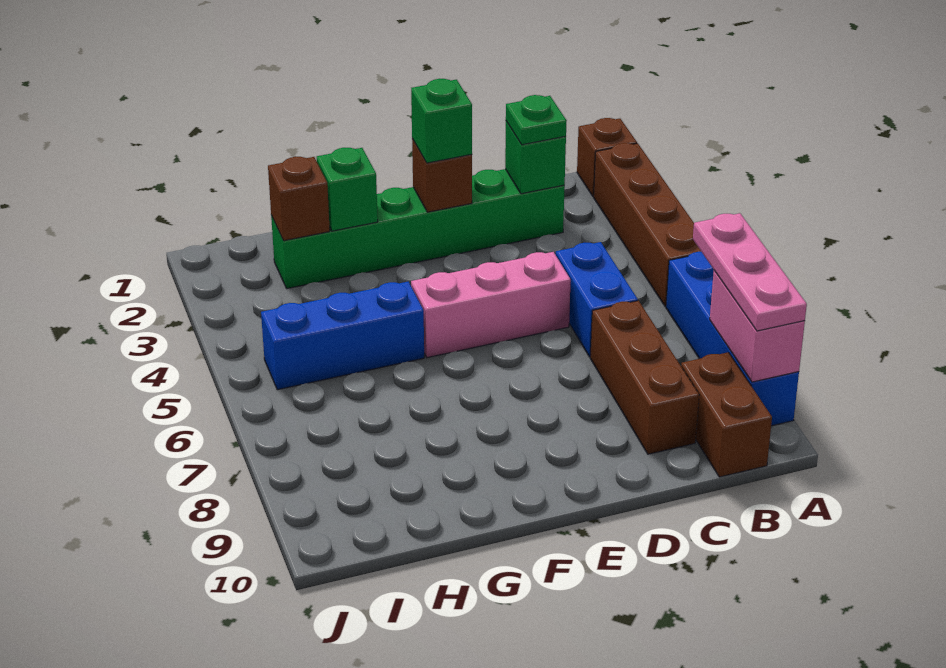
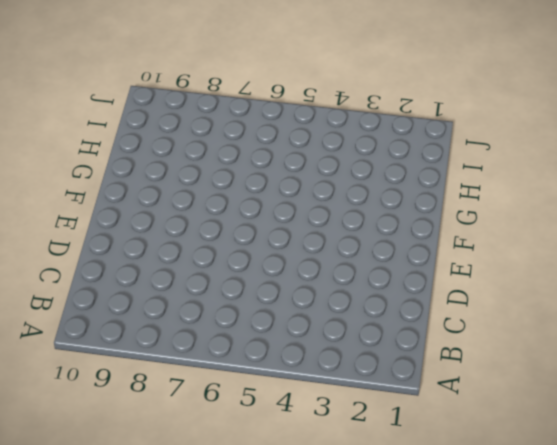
none -> brown brick A1 level 1
none -> brown brick A2:A5 level 1
none -> blue brick A6:A9 level 1

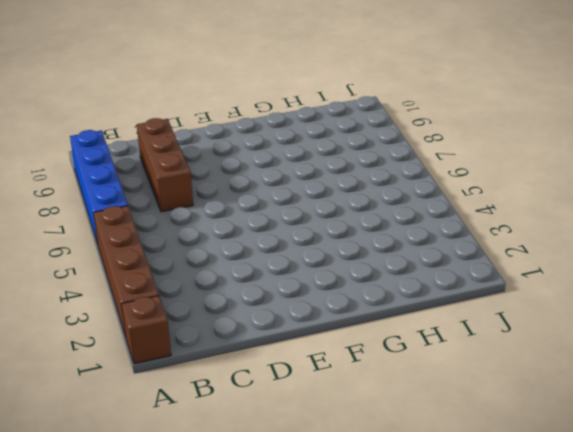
none -> brown brick B9:B10 level 1
none -> green brick C2:H2 level 1
none -> blue brick C5:C6 level 1

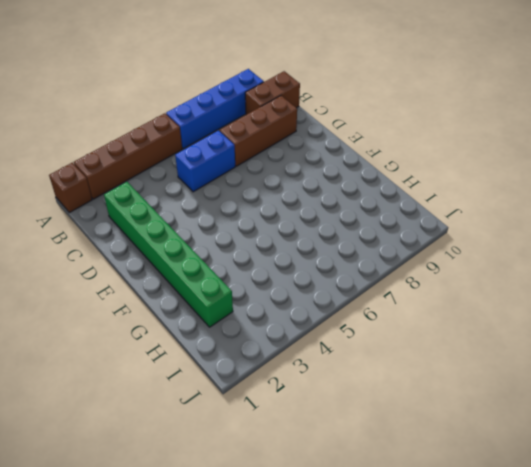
none -> pink brick D5:F5 level 1
none -> blue brick G5:I5 level 1
none -> pink brick A8:A9 level 2

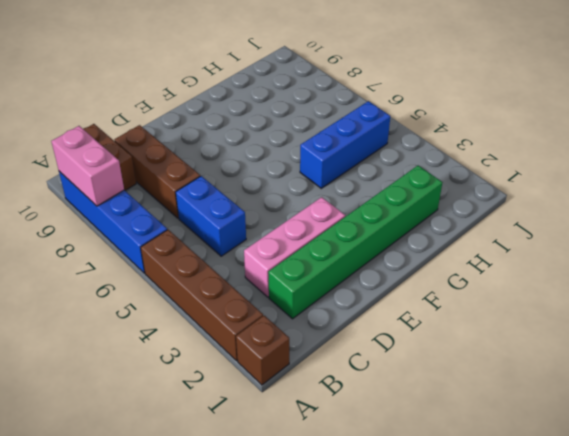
pink brick C3:E3 level 1 -> pink brick D5:F5 level 1
none -> green brick C2 level 2
none -> brown brick E2 level 2
none -> green brick G2 level 2

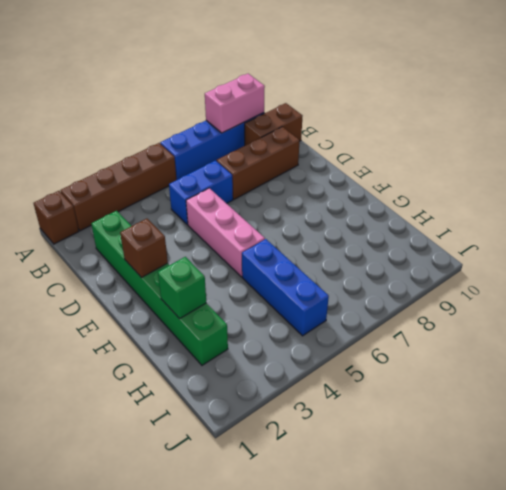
none -> green brick C2 level 2
none -> brown brick H2 level 2
none -> pink plate A7:A9 level 3

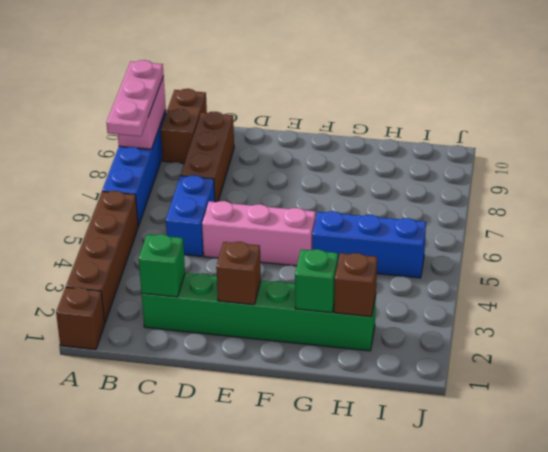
none -> green plate C2 level 3
none -> green brick E2 level 3

